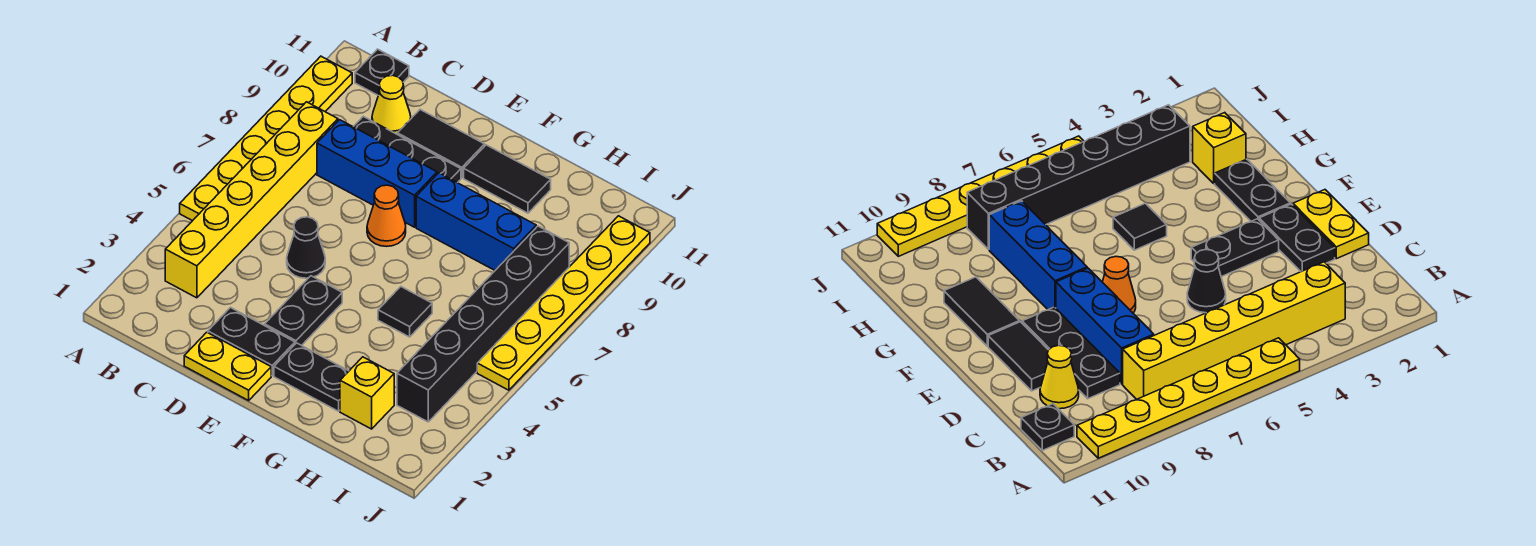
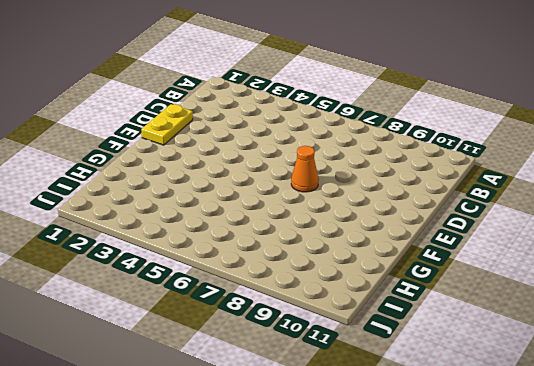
none -> yellow plate A5:A10 level 1
none -> yellow brick B3:B8 level 1
none -> black plate B11 level 1

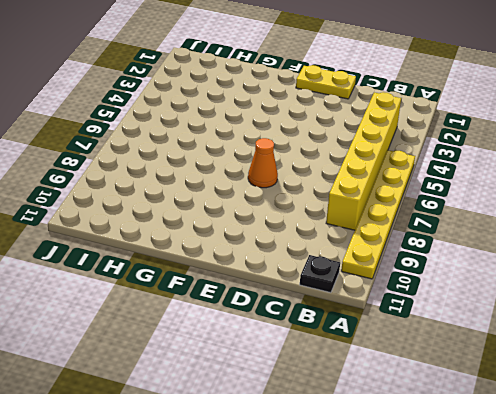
none -> blue brick C8:E8 level 1
none -> black plate C9:E9 level 1
none -> yellow cone C10 level 1

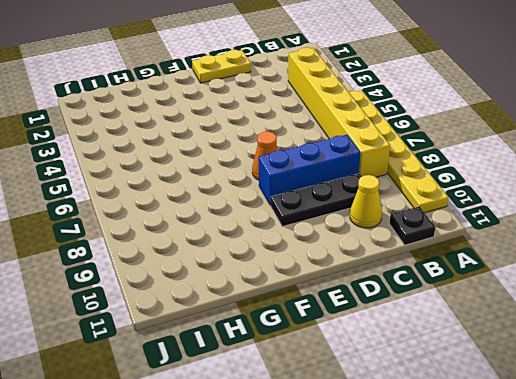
none -> black plate D2:E2 level 1
none -> black cone D5 level 1
none -> black tile D10:E10 level 1

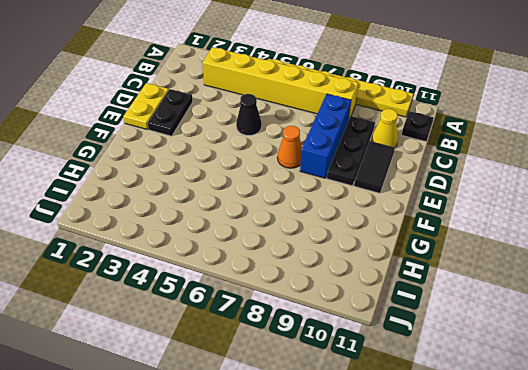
none -> black plate E3:E4 level 1
none -> black plate F2:G2 level 1
none -> blue brick F8:H8 level 1

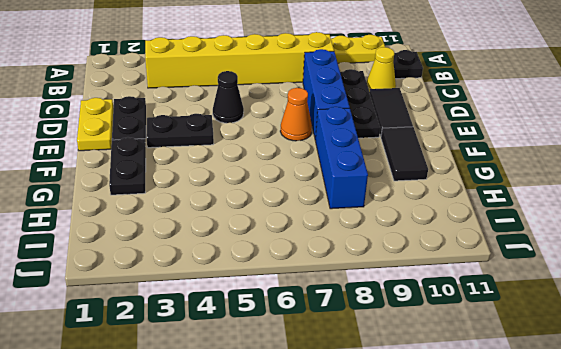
none -> black tile G5 level 1
none -> yellow brick H2 level 1
none -> black brick I3:I8 level 1

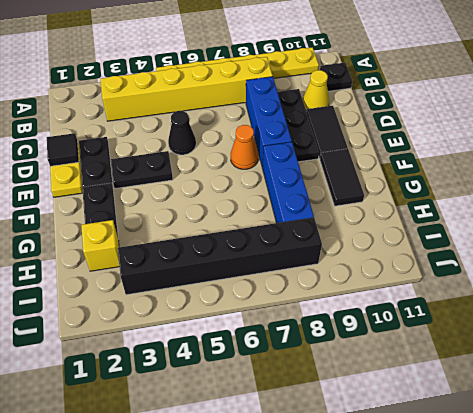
black tile D1 level 2 -> black tile G5 level 1
none -> yellow plate J5:J10 level 1

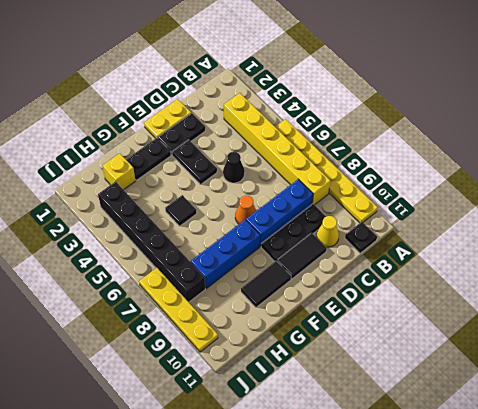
yellow plate J7:J10 level 1 -> yellow plate J5:J10 level 1

